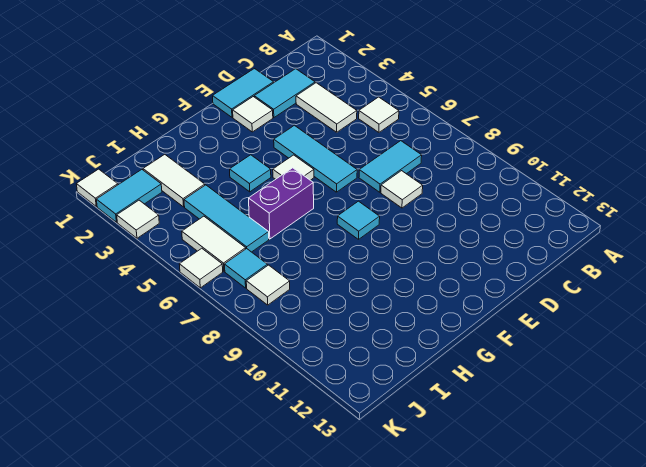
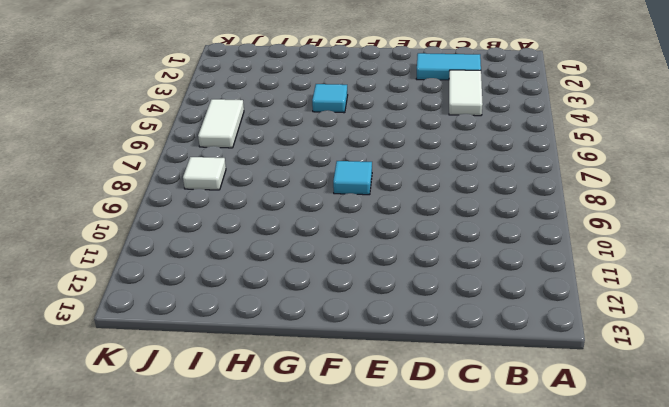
none -> white tile B5 level 1
none -> cyan tile C7:D7 level 1
none -> cyan tile D1:E1 level 1

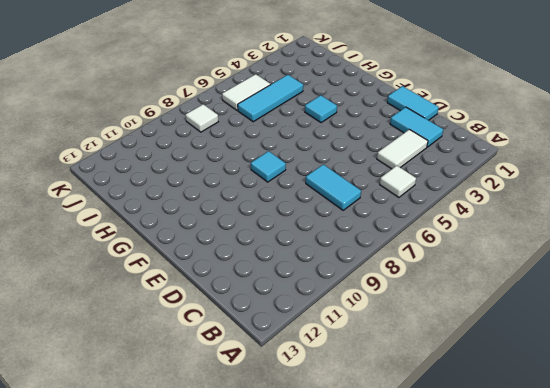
none -> white tile D8 level 1
none -> white tile E2 level 1
none -> cyan tile E4:E6 level 1

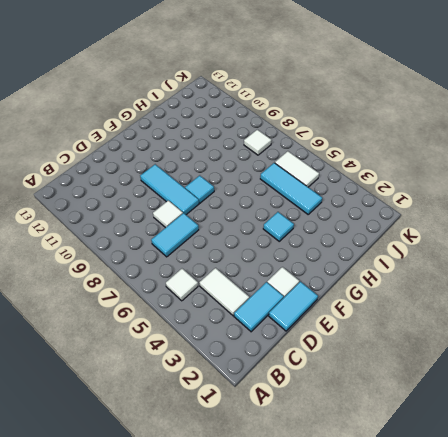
cyan tile E8:E10 level 1 -> cyan tile E4:E6 level 1
none -> white tile F5 level 1
none -> purple brick G6:H6 level 1
none -> white tile I2:I3 level 1

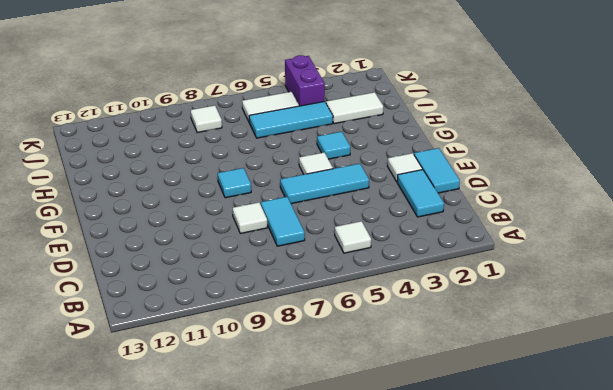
purple brick J4:K4 level 1 -> purple brick G6:H6 level 1
none -> white tile C3:C4 level 1
none -> cyan tile J2:K2 level 1
none -> cyan tile J7 level 1

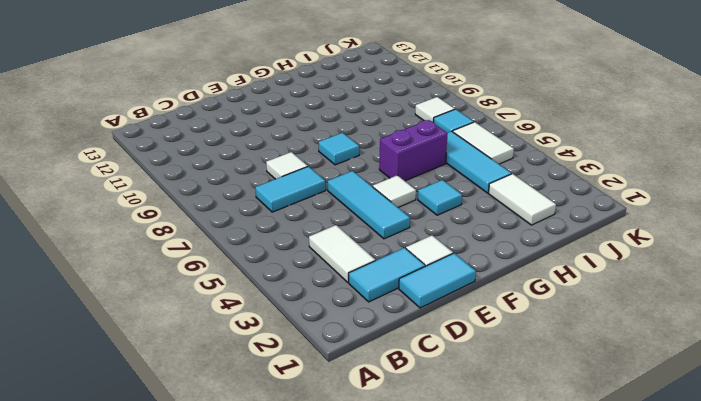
none -> white tile B5 level 1
none -> cyan tile J2:K2 level 1
none -> white tile K1 level 1

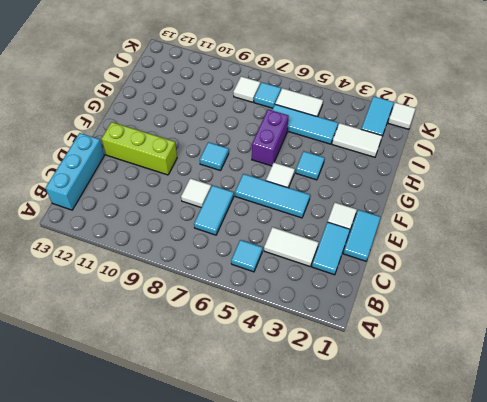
cyan tile B5 level 1 -> white tile B5 level 1
cyan brick B13:D13 level 1 -> none
lime brick E10:E12 level 1 -> none
none -> white tile K3 level 1
none -> white tile K6 level 1

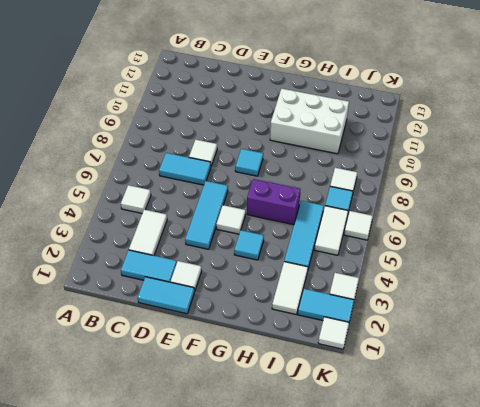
white brick G10:I11 level 1 -> none

